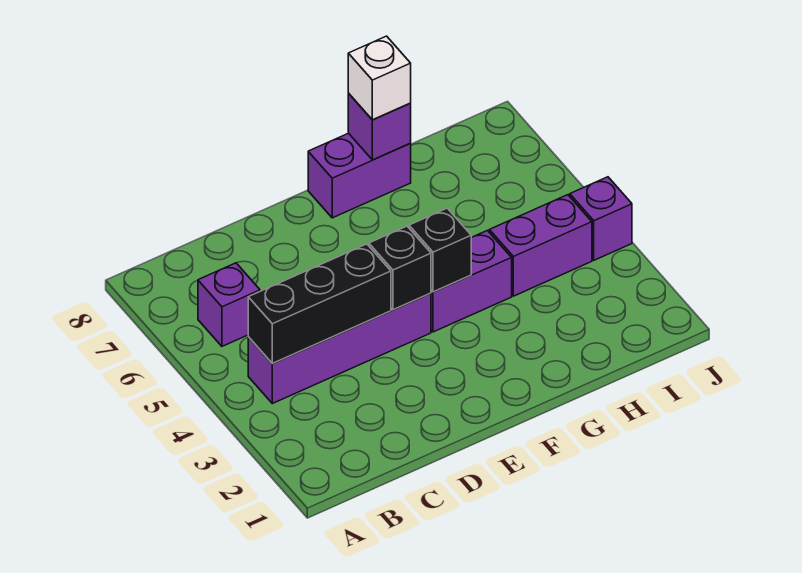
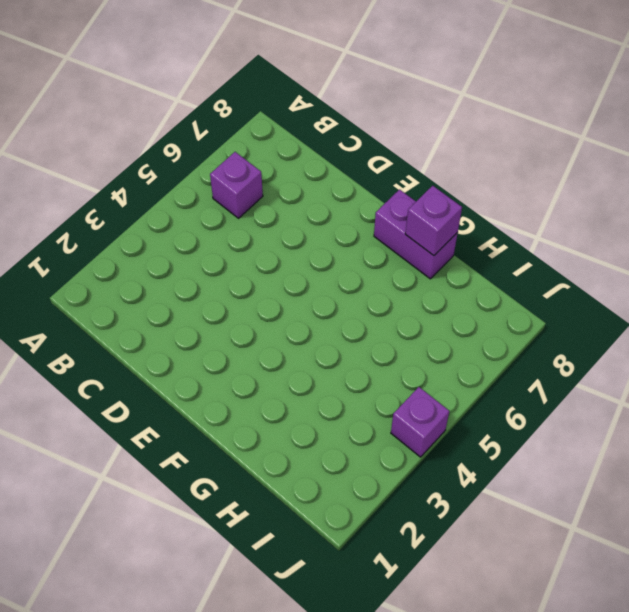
none -> purple brick B4:E4 level 1
none -> purple brick F4:G4 level 1

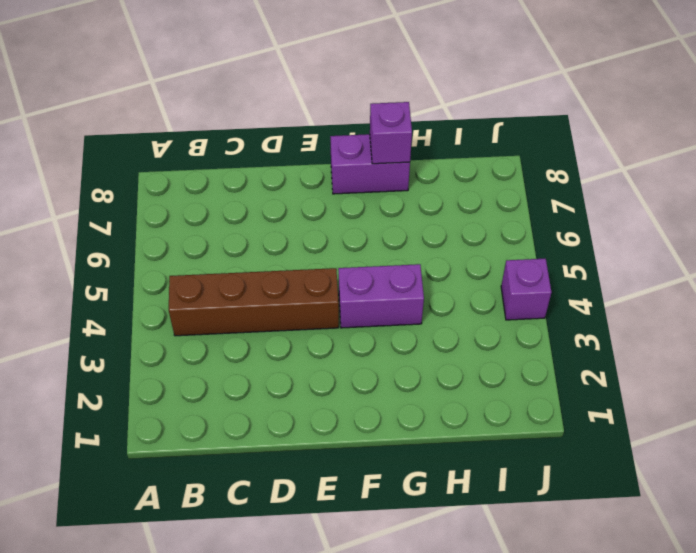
brown brick B4:E4 level 1 -> purple brick B4:E4 level 1
none -> purple brick B6 level 1
none -> purple brick H4:I4 level 1

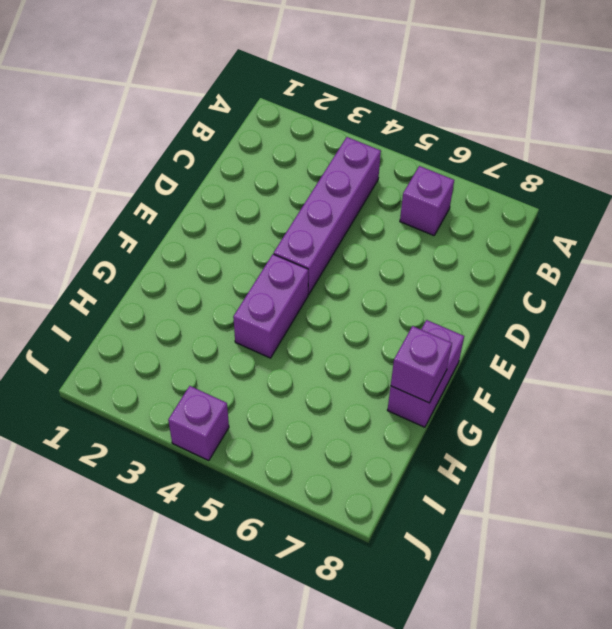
none -> purple brick H4:I4 level 1
none -> black brick B4:D4 level 2

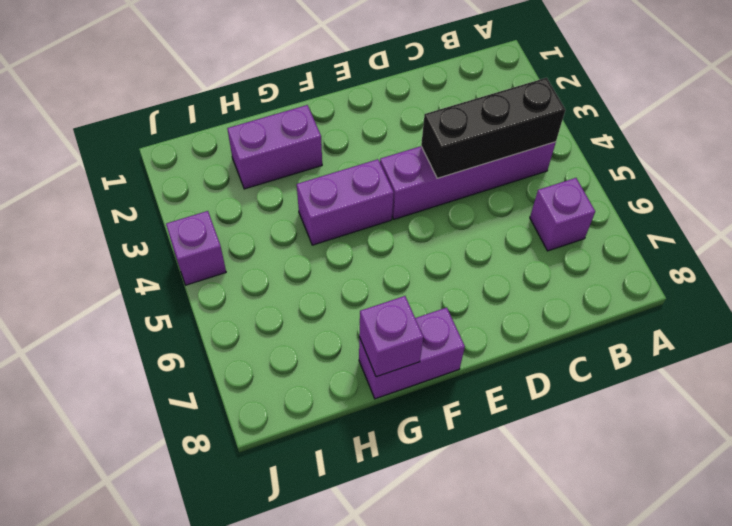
purple brick G2:H2 level 1 -> purple brick H4:I4 level 1
none -> black brick E4 level 2
none -> black brick F4 level 2

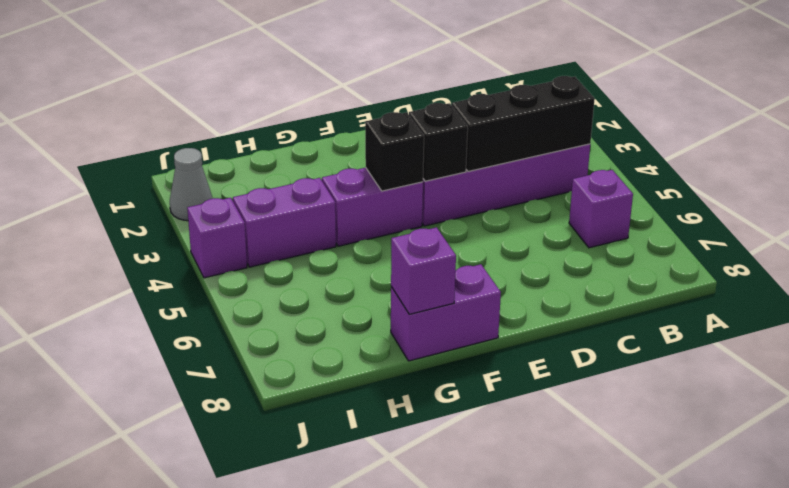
grey cone J2 level 1 -> none
none -> white brick G8 level 3

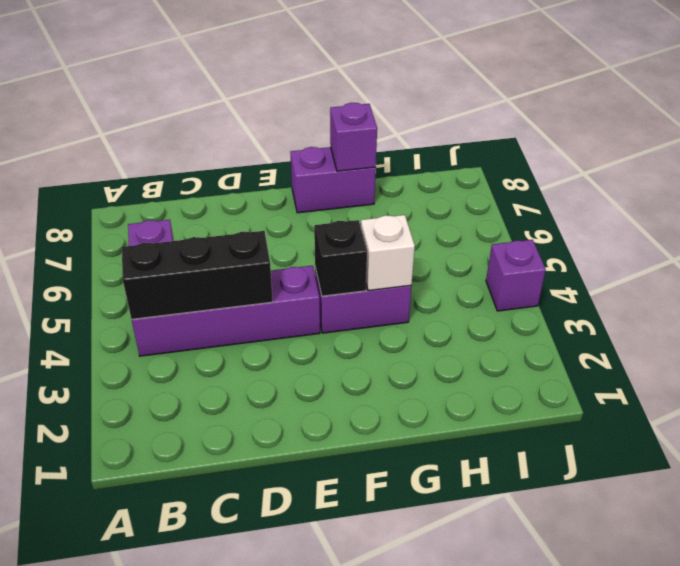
white brick G4 level 2 -> white brick G8 level 3
none -> purple brick H4:I4 level 1
none -> black brick E4 level 2

